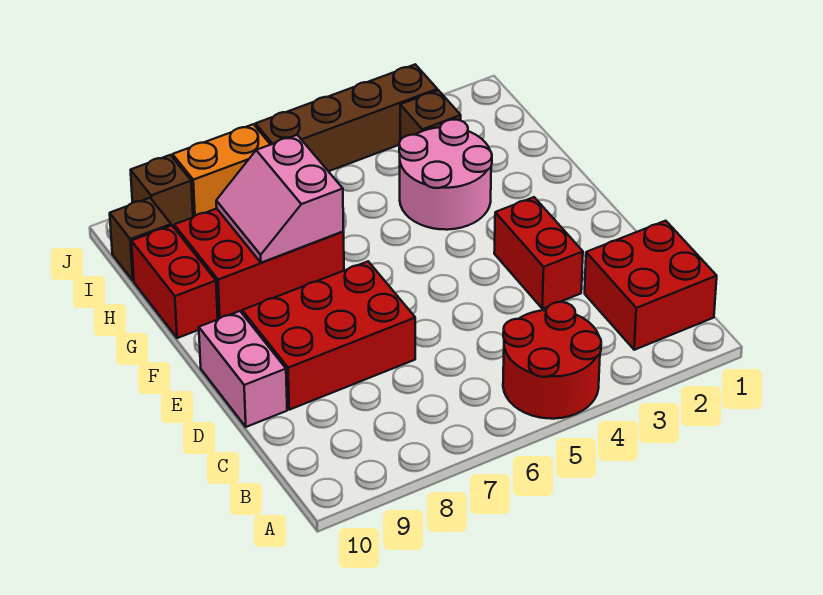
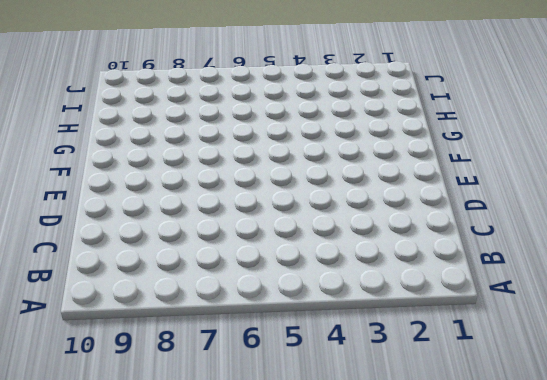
none -> red round brick A4:B5 level 1
none -> red brick B1:C2 level 1
none -> red brick D3:E3 level 1

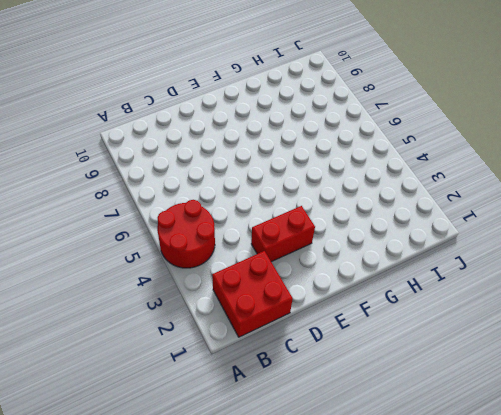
none -> red brick D7:E9 level 1
none -> pink brick D10:E10 level 1
none -> pink round brick G3:H4 level 1

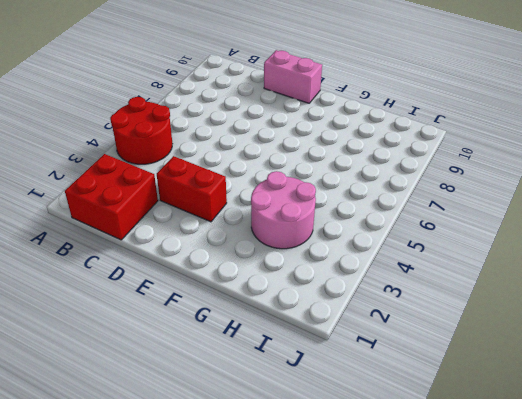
none -> red brick D7:E9 level 1
none -> red brick G7:H9 level 1
none -> red brick G10:H10 level 1

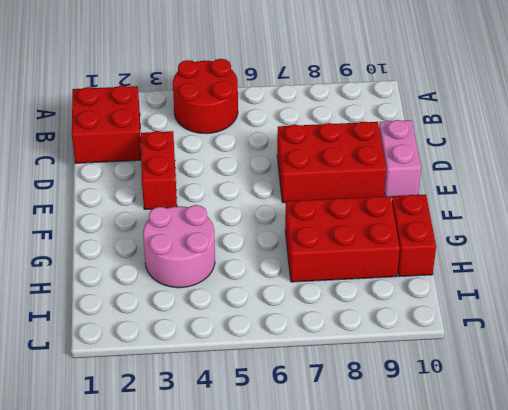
none -> brown brick I3 level 1
none -> brown brick I10 level 1
none -> brown brick J3:J6 level 1

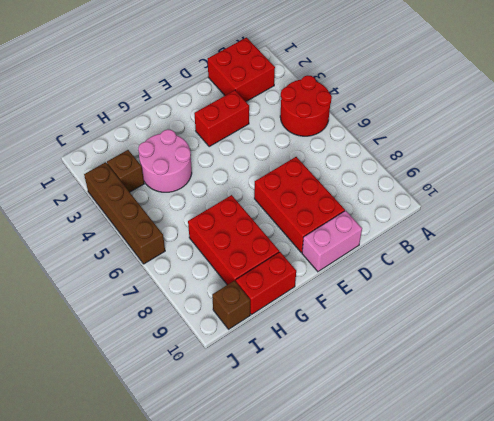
none -> orange brick J7:J8 level 1
none -> brown brick J9 level 1
none -> pink slope G7:H8 level 2 top 7

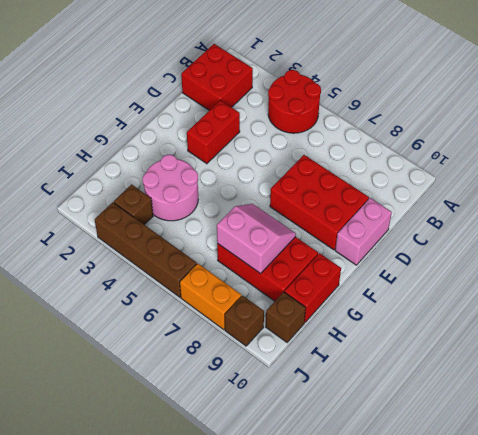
pink slope G7:H8 level 2 top H -> pink slope G7:H8 level 2 top 7

